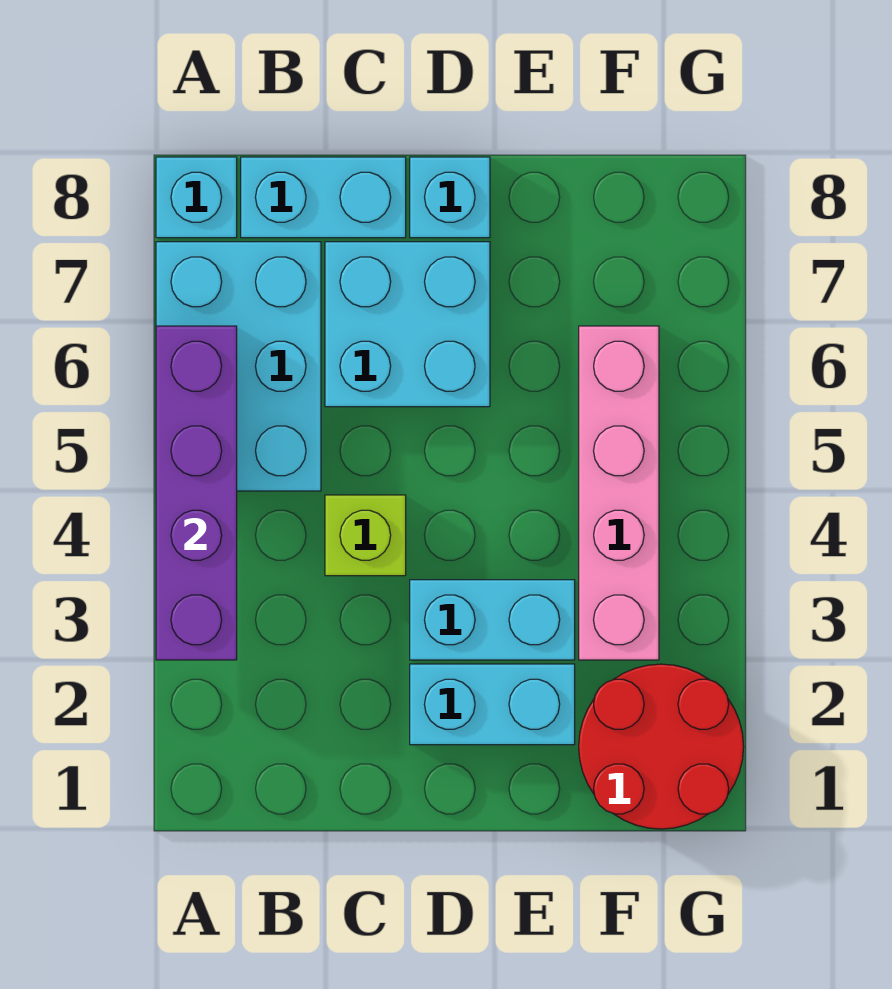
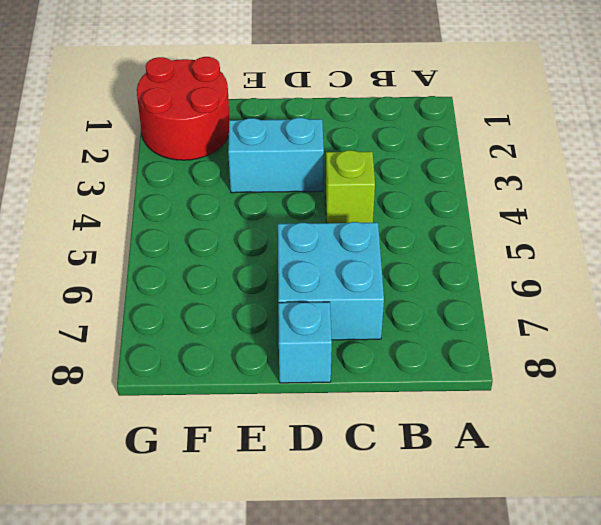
none -> cyan brick A5:B7 level 1
none -> cyan brick A8 level 1

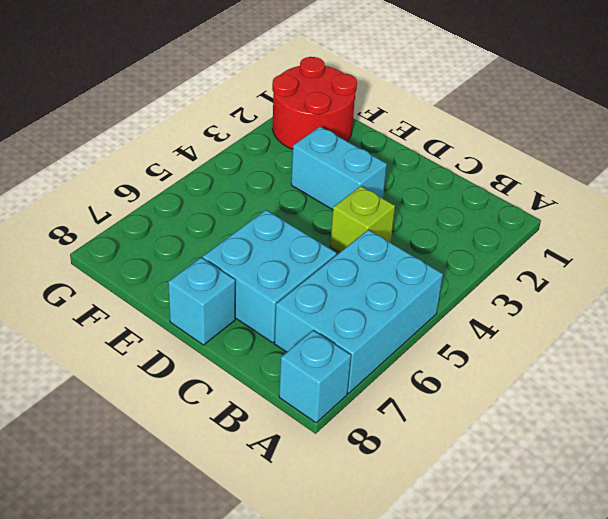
none -> cyan brick B8:C8 level 1
none -> cyan brick D2:E2 level 1

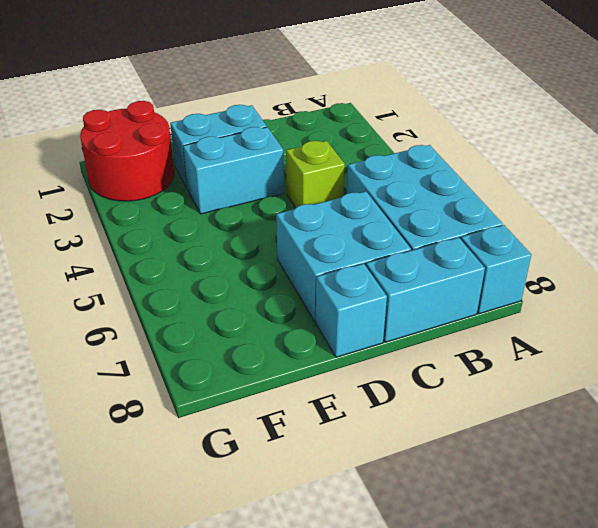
none -> pink brick F3:F6 level 1
none -> purple brick A3:A6 level 2

